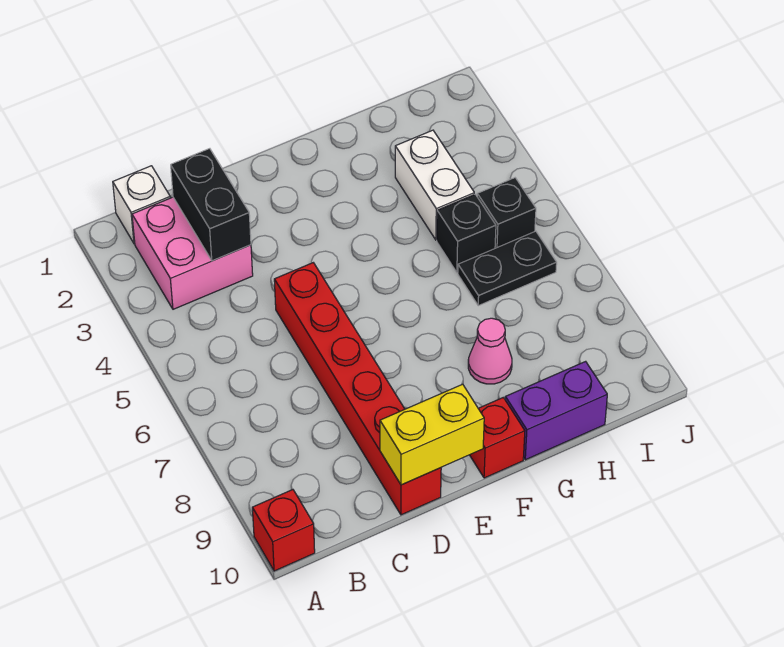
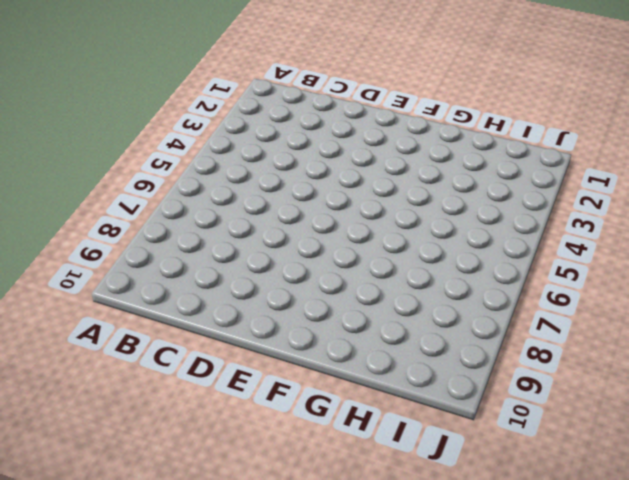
none -> red brick A10 level 1
none -> white brick B1 level 1
none -> pink brick B2:C3 level 1

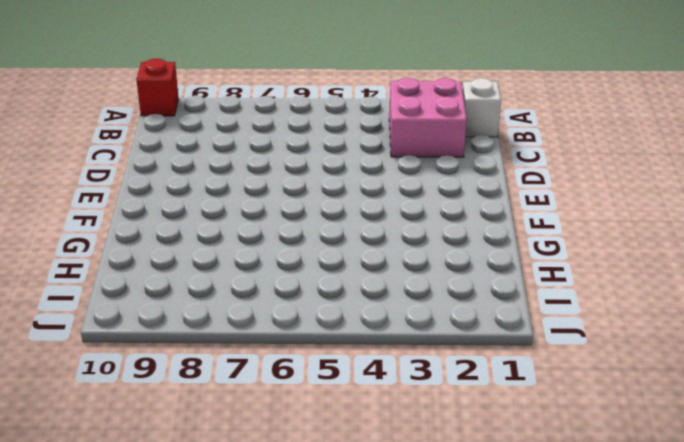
none -> red brick D5:D10 level 1
none -> red brick F10 level 1
none -> pink cone G8 level 1

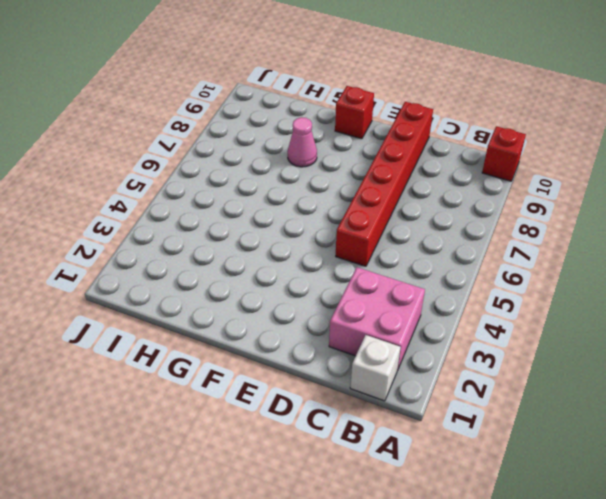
none -> purple brick G10:H10 level 1
none -> white brick H3:H4 level 1
none -> black brick H5 level 1

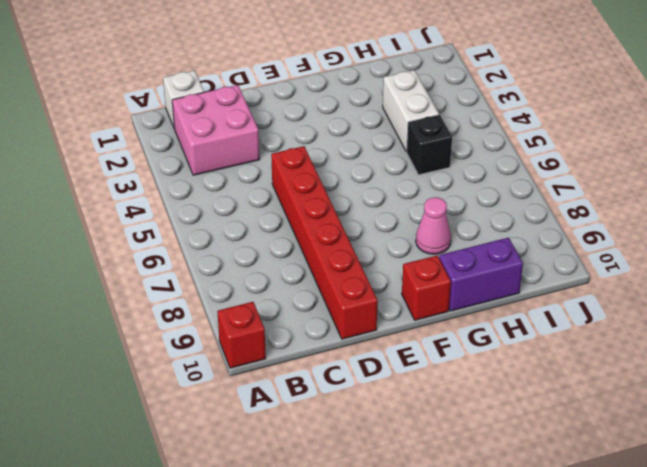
none -> black plate H6:I6 level 1
none -> black brick I5 level 1
none -> black brick C2:C3 level 2

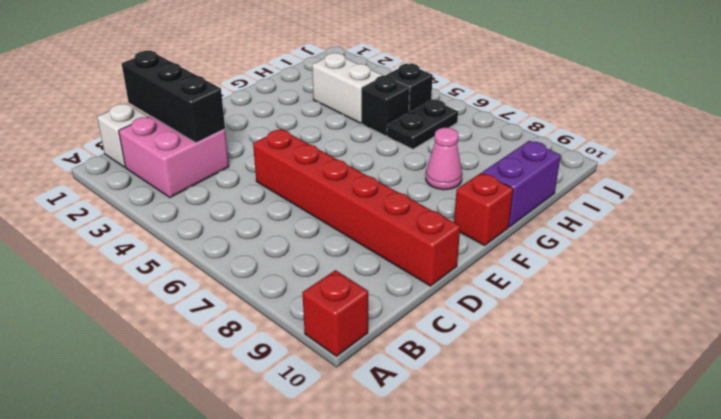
black brick C1:C3 level 2 -> black brick C2:C3 level 2
none -> yellow brick D10:E10 level 2

